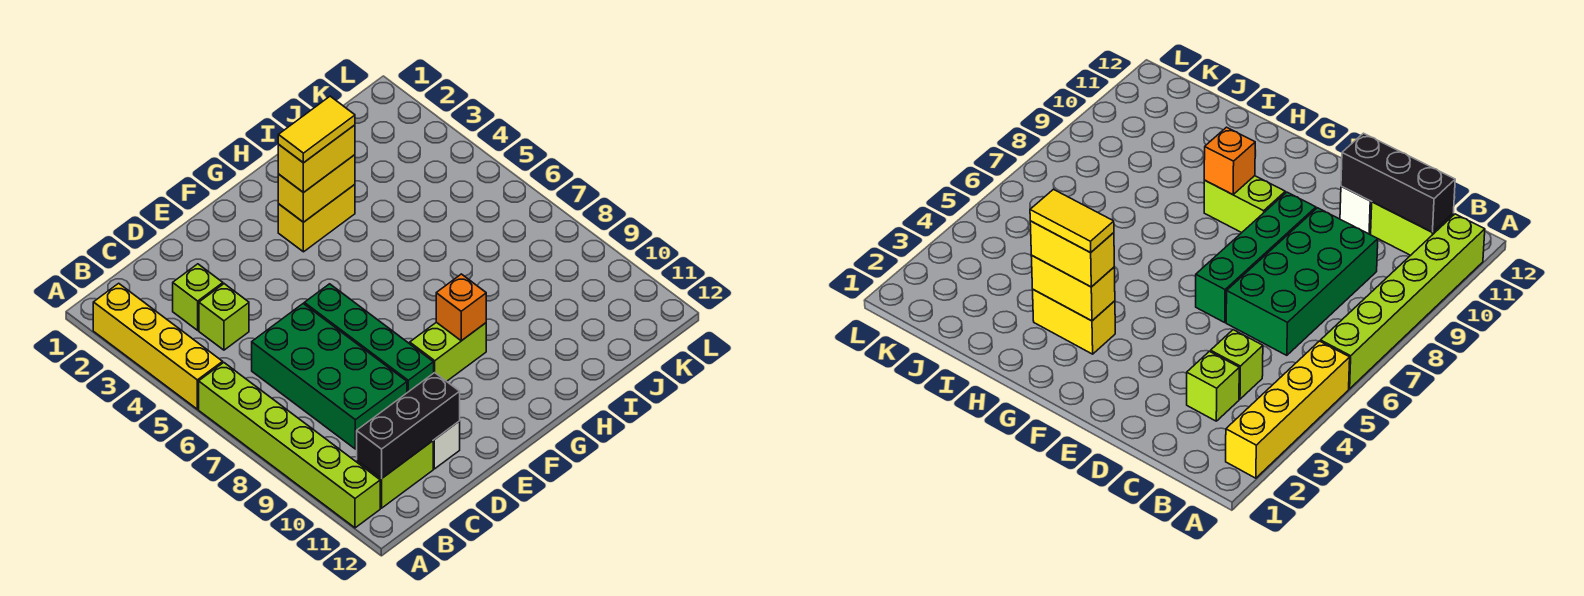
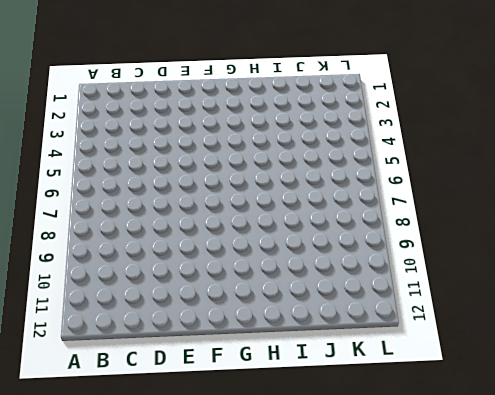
none -> yellow brick A2:A5 level 1
none -> lime brick A6:A11 level 1
none -> lime brick B11:C11 level 1

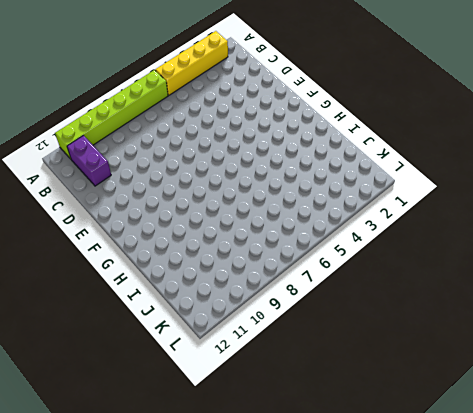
purple brick B11:C11 level 1 -> lime brick B11:C11 level 1
none -> lime brick C3 level 1
none -> lime brick C4 level 1
none -> green brick C6:D9 level 1

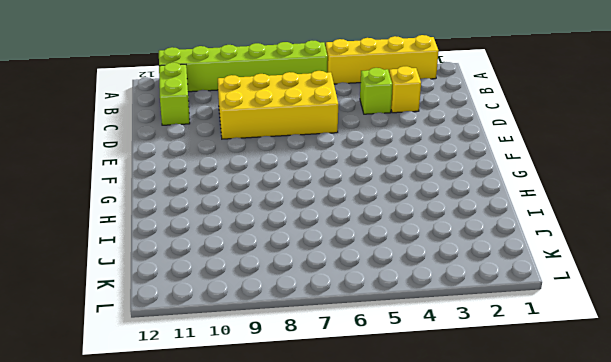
yellow brick C3 level 1 -> lime brick C3 level 1
yellow brick C6:D9 level 1 -> green brick C6:D9 level 1
none -> white brick D11 level 1
none -> green brick E6:E9 level 1
none -> lime brick F9:G9 level 1

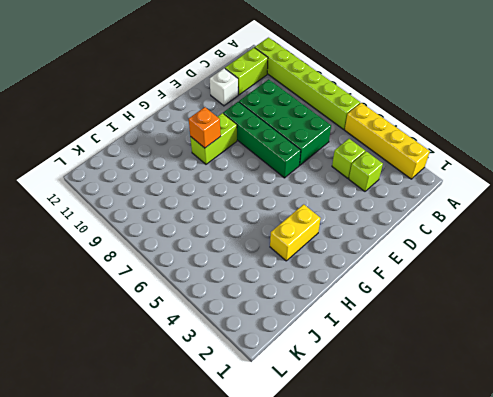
none -> black brick B11:D11 level 2
none -> yellow brick G3:H3 level 2
none -> yellow brick G3:H3 level 3

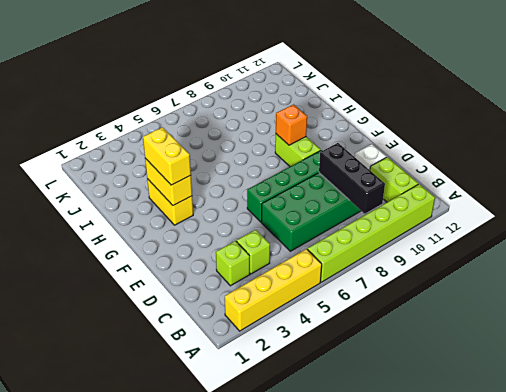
black brick B9:D9 level 2 -> black brick B11:D11 level 2
none -> yellow tile G3:H3 level 4

